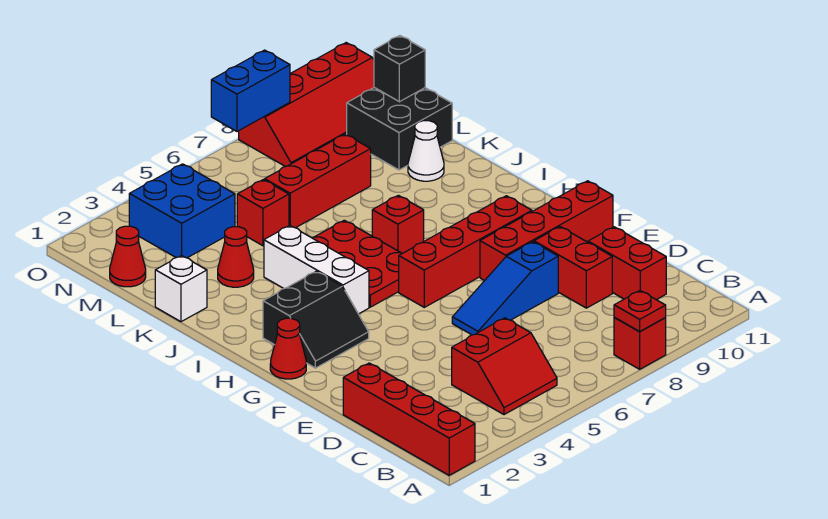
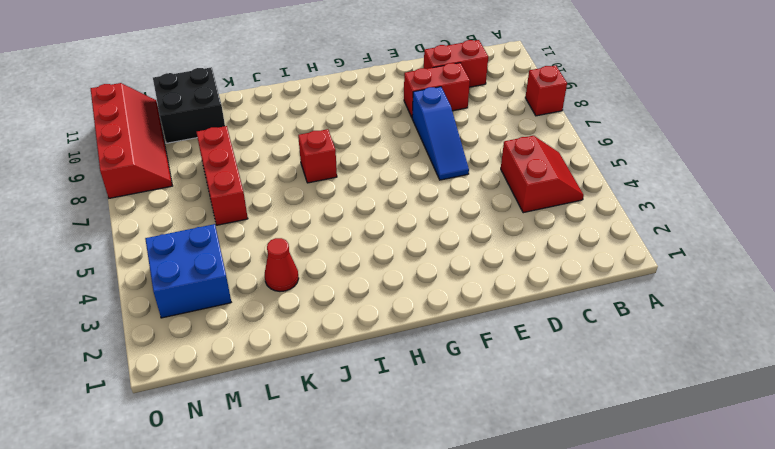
none -> red brick A1:D1 level 1
none -> red brick F8:F11 level 1
none -> red cone G1 level 1

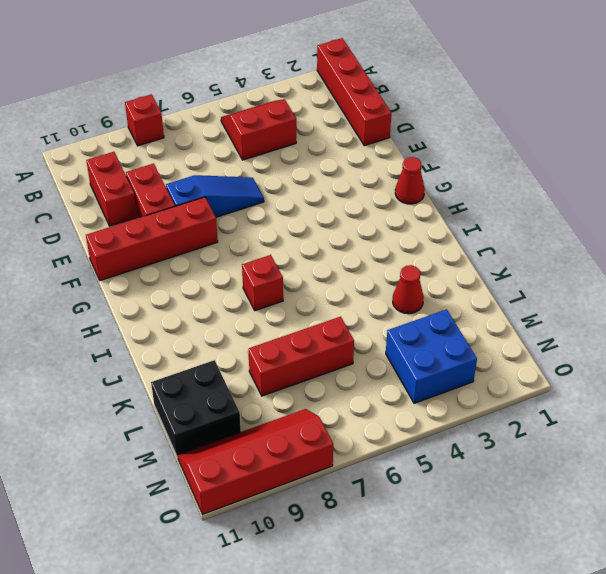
none -> black slope G2:H3 level 1 top H
none -> red brick G6:G9 level 1
none -> white brick H4:J4 level 1

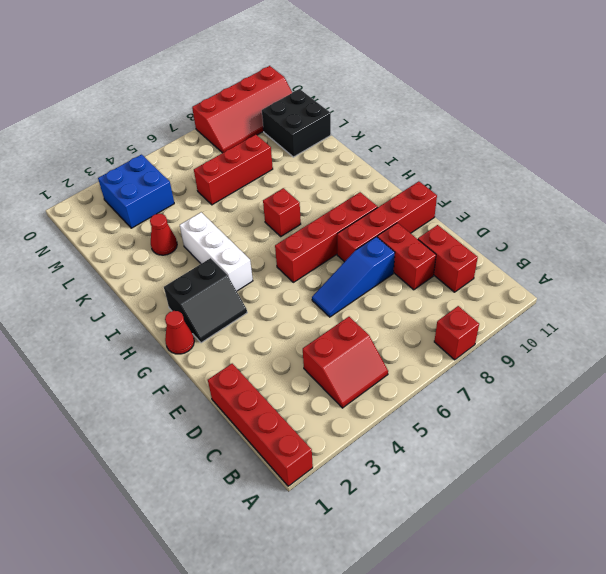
none -> red plate H5:J6 level 1
none -> white brick K1 level 1
none -> white cone K10 level 1

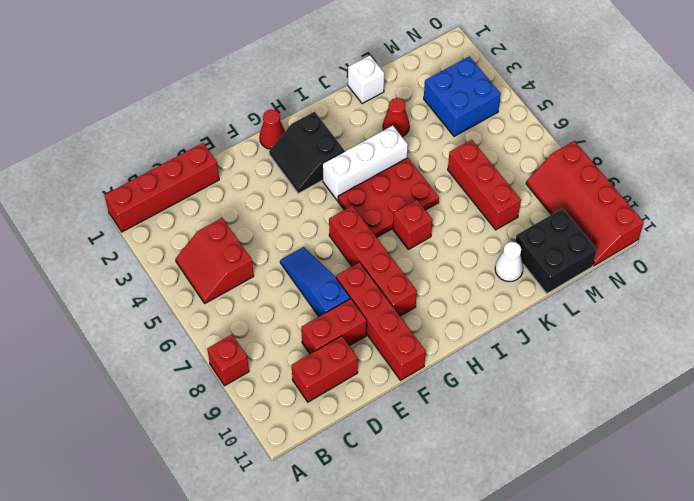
none -> red brick L5 level 1
none -> red cone M1 level 1
none -> red plate A8 level 2

